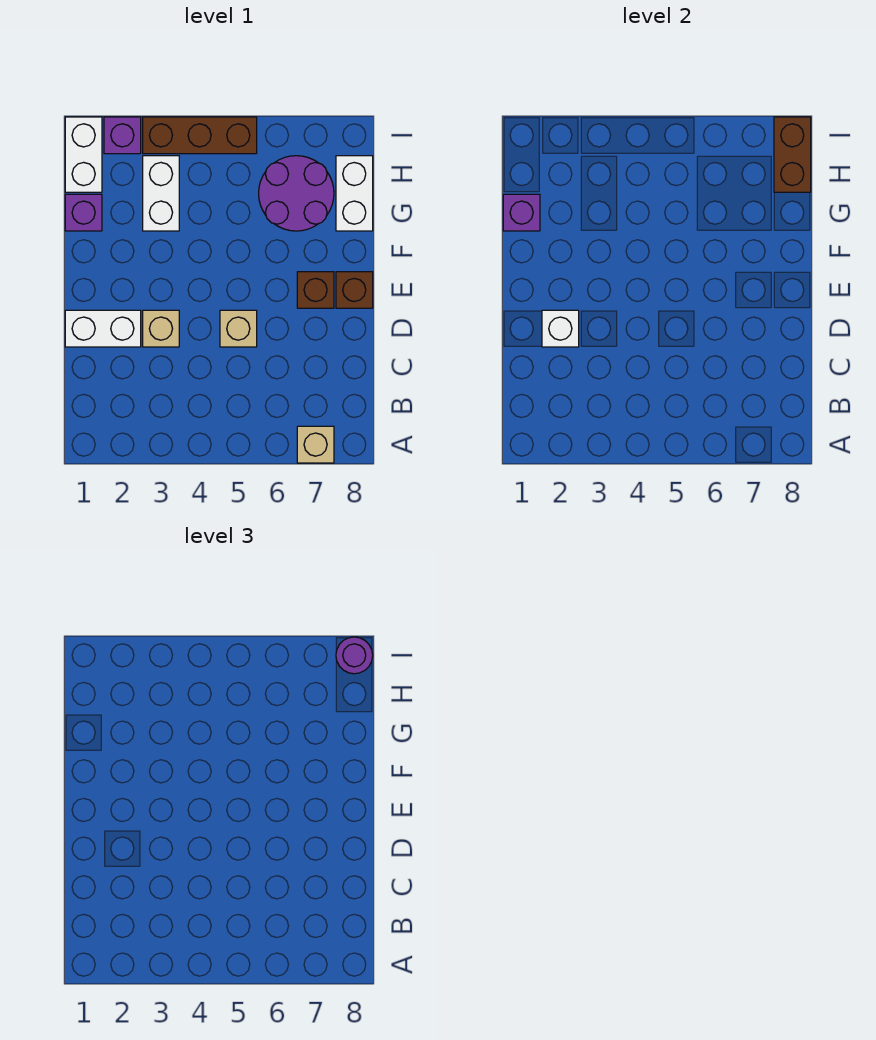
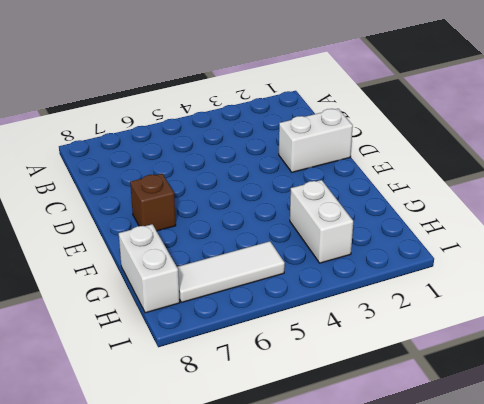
white tile H5:H7 level 1 -> purple round brick G6:H7 level 1
none -> tan brick A7 level 1
none -> tan brick D3 level 1
none -> tan brick D5 level 1

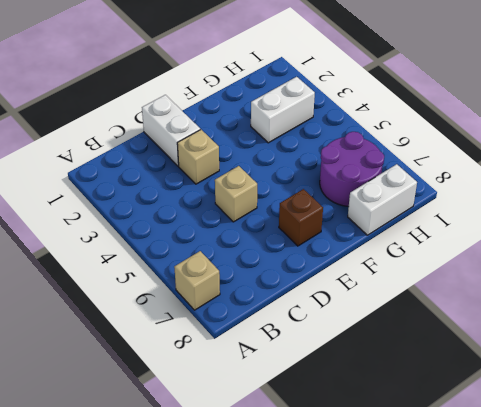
none -> brown brick E8 level 1
none -> purple brick G1 level 1
none -> white brick H1:I1 level 1

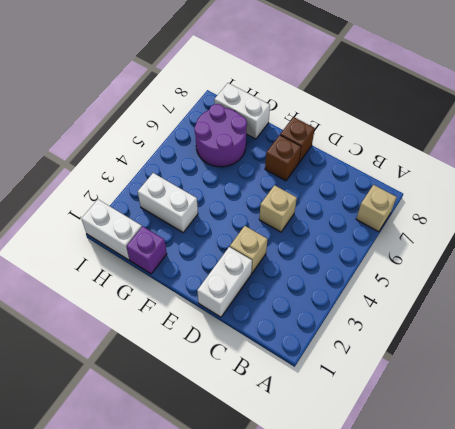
none -> purple brick I2 level 1
none -> brown brick I3:I5 level 1
none -> white brick D2 level 2

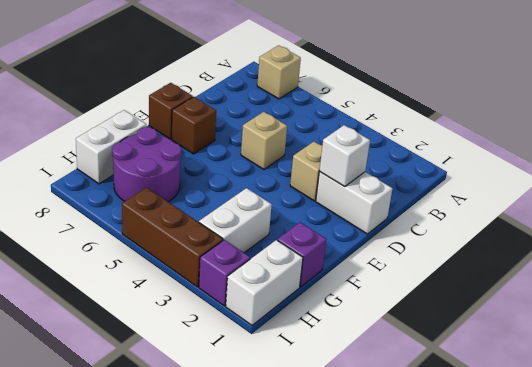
none -> purple brick G1 level 2
none -> brown brick H8:I8 level 2
none -> purple round brick I8 level 3

